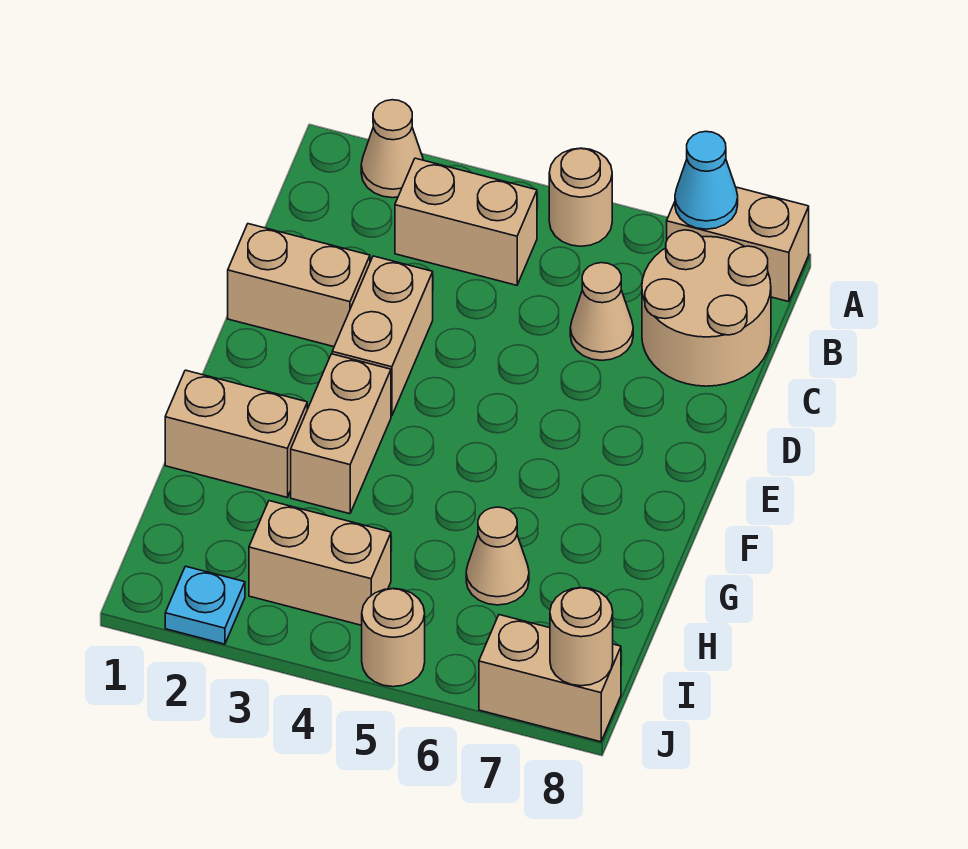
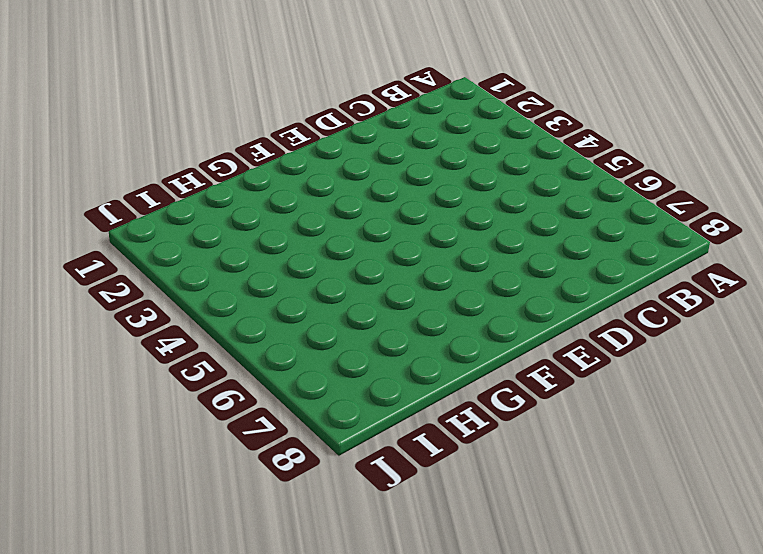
none -> tan cone A2 level 1
none -> tan round brick A5 level 1
none -> tan brick A7:A8 level 1

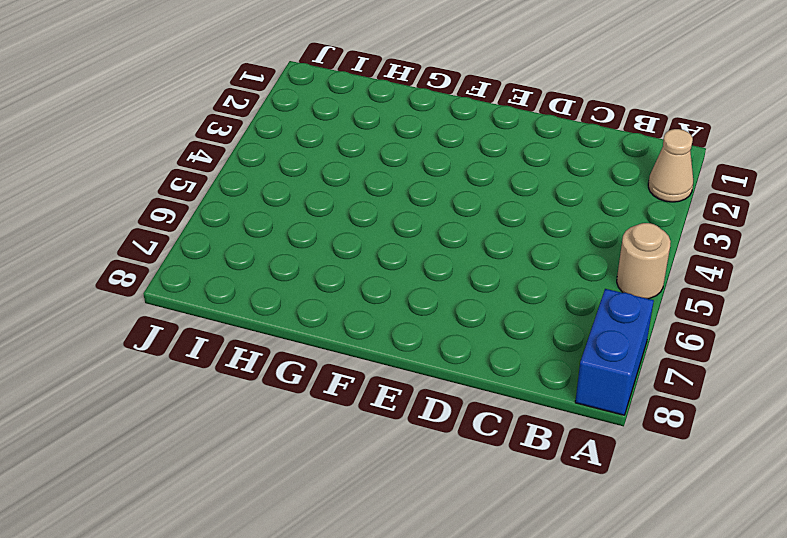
blue brick A7:A8 level 1 -> tan brick A7:A8 level 1
none -> tan brick B3:B4 level 1
none -> tan round brick B7:C8 level 1
none -> tan cone C6 level 1

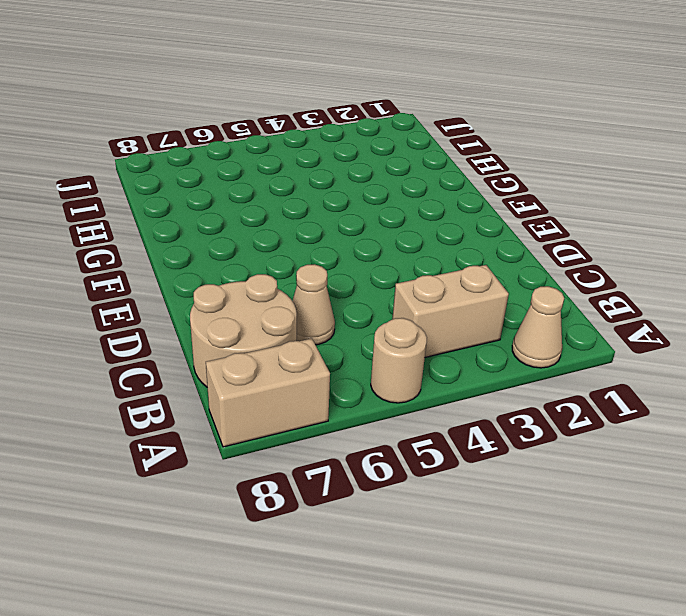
none -> tan brick D1:D2 level 1
none -> tan brick D3:E3 level 1
none -> tan brick F3:G3 level 1

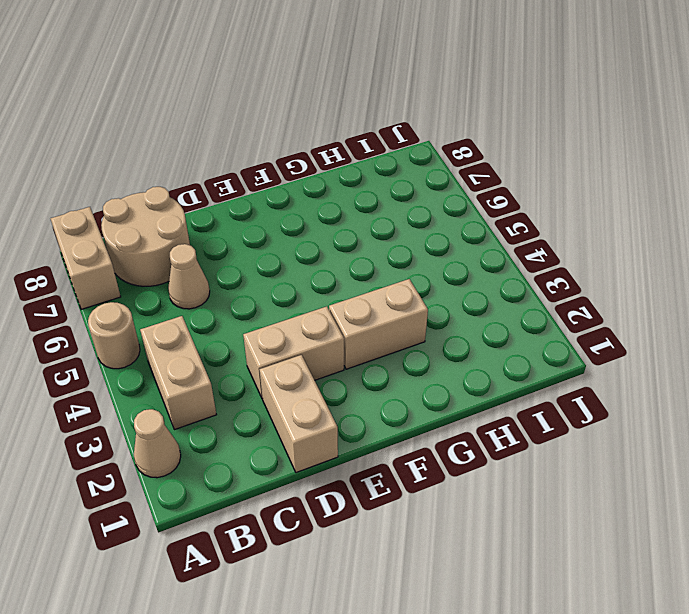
none -> tan brick G1:G2 level 1
none -> tan cone H6 level 1
none -> tan brick I3:I4 level 1

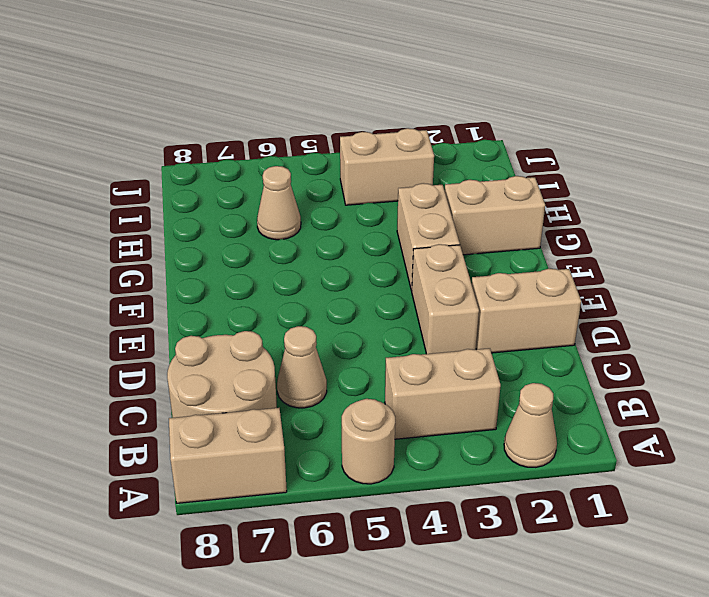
none -> cyan plate J2 level 1
none -> tan round brick J5 level 1
none -> tan brick J7:J8 level 1

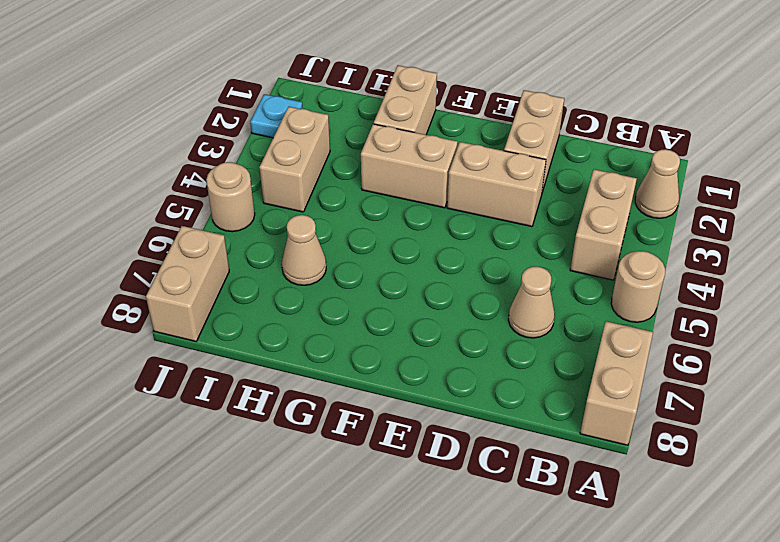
none -> tan round brick B7:C8 level 1
none -> cyan cone A7 level 2
none -> tan round brick J8 level 2

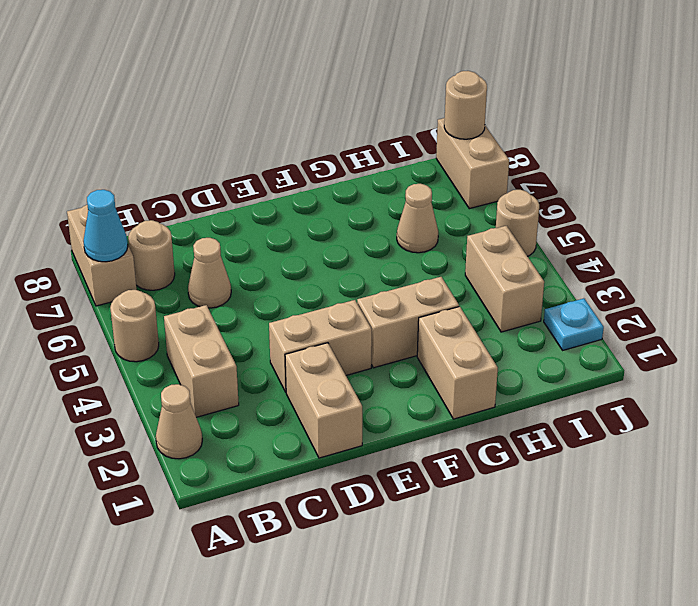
tan round brick B7 level 1 -> tan round brick B7:C8 level 1

